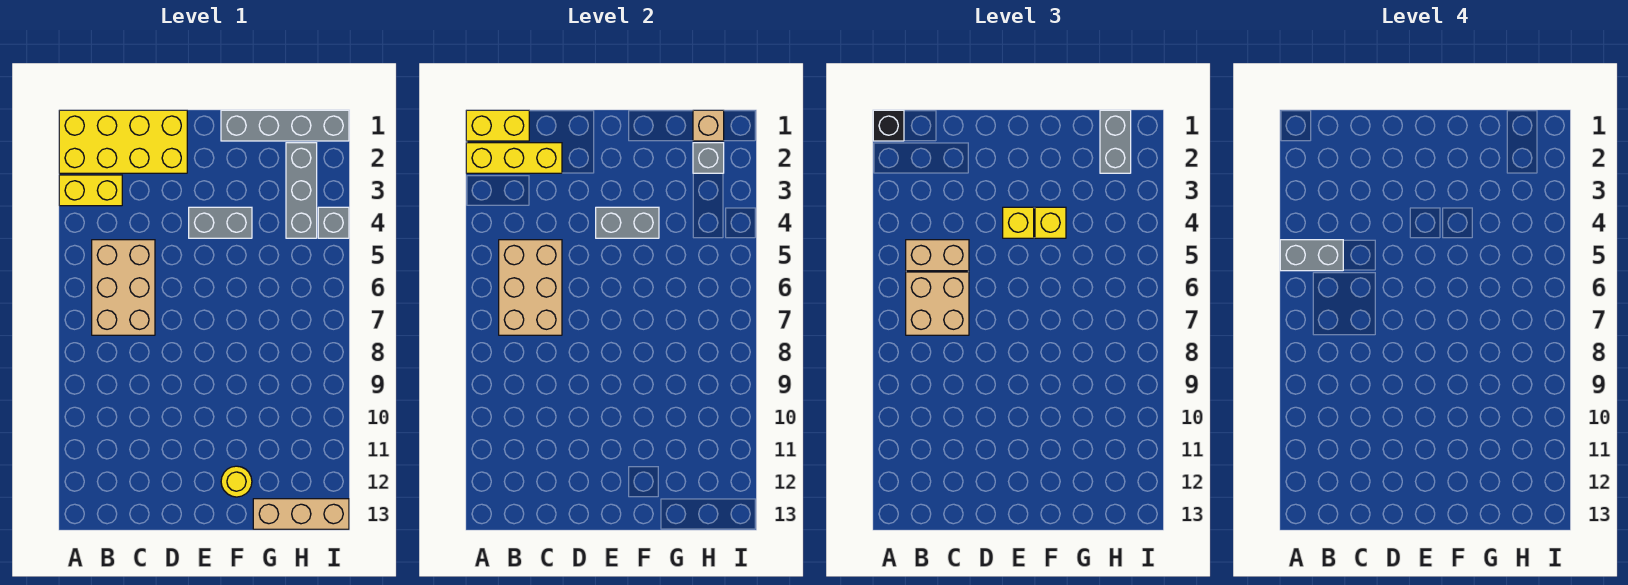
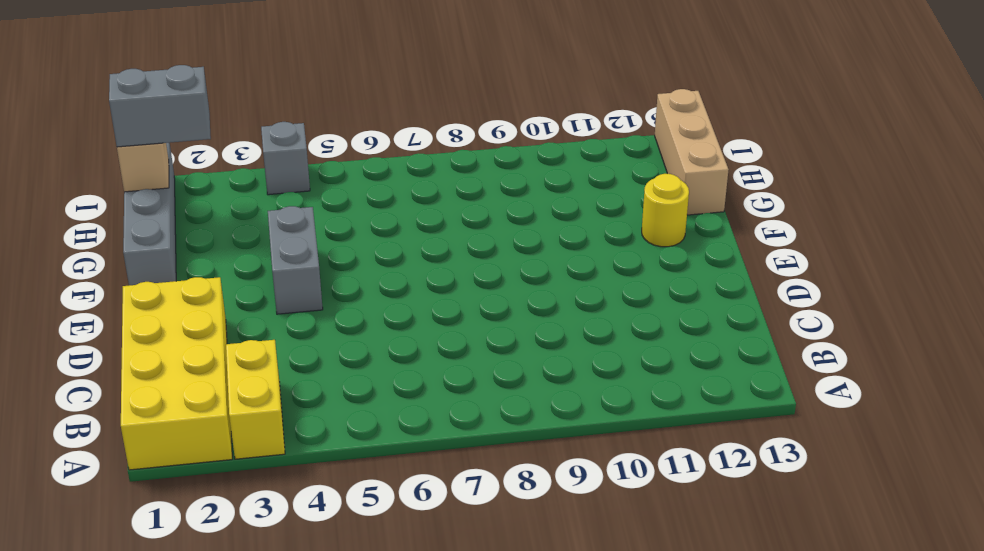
none -> tan brick B5:C7 level 1
none -> grey brick H2:H4 level 1
none -> yellow brick A1:B1 level 2

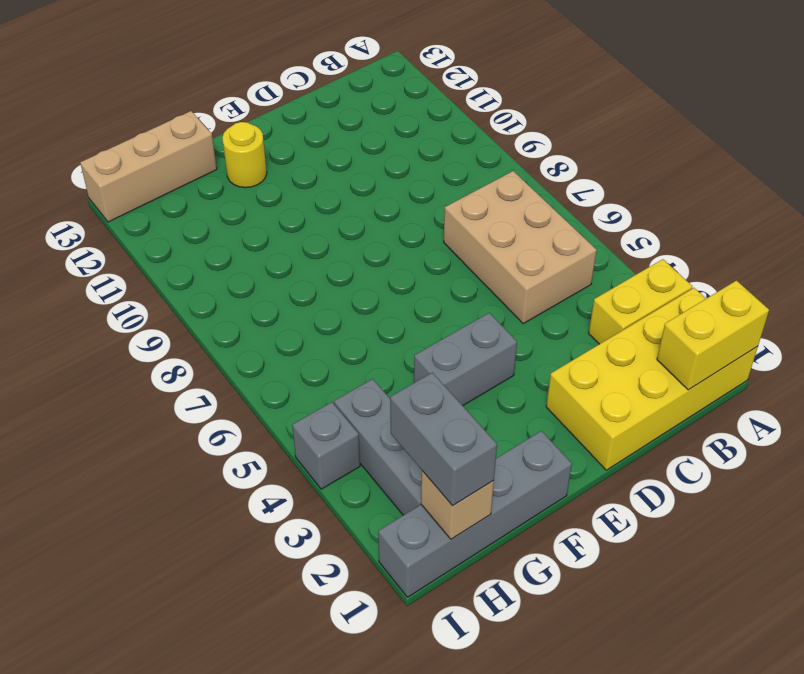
none -> yellow brick A2:C2 level 2
none -> tan brick B5:C7 level 2
none -> grey brick E4:F4 level 2

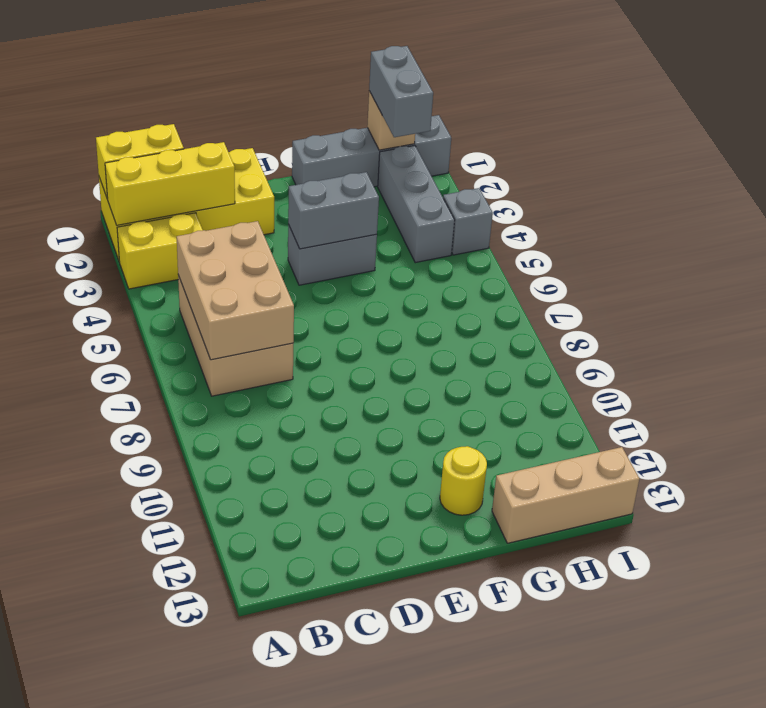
none -> grey brick H2 level 2
none -> black brick A1 level 3
none -> tan brick B5:C5 level 3

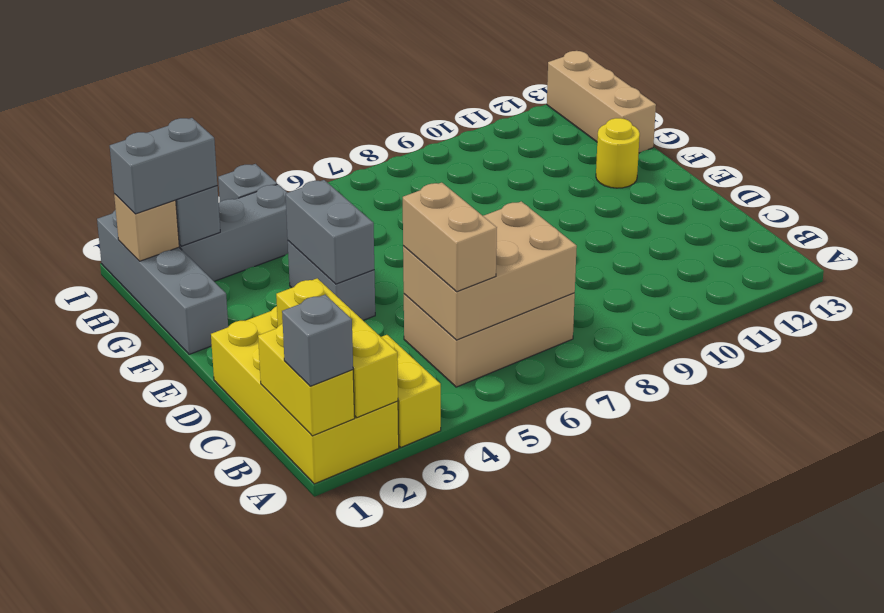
grey brick A1 level 3 -> black brick A1 level 3
none -> tan brick B6:C7 level 3
none -> yellow brick E4 level 3
none -> yellow brick F4 level 3

